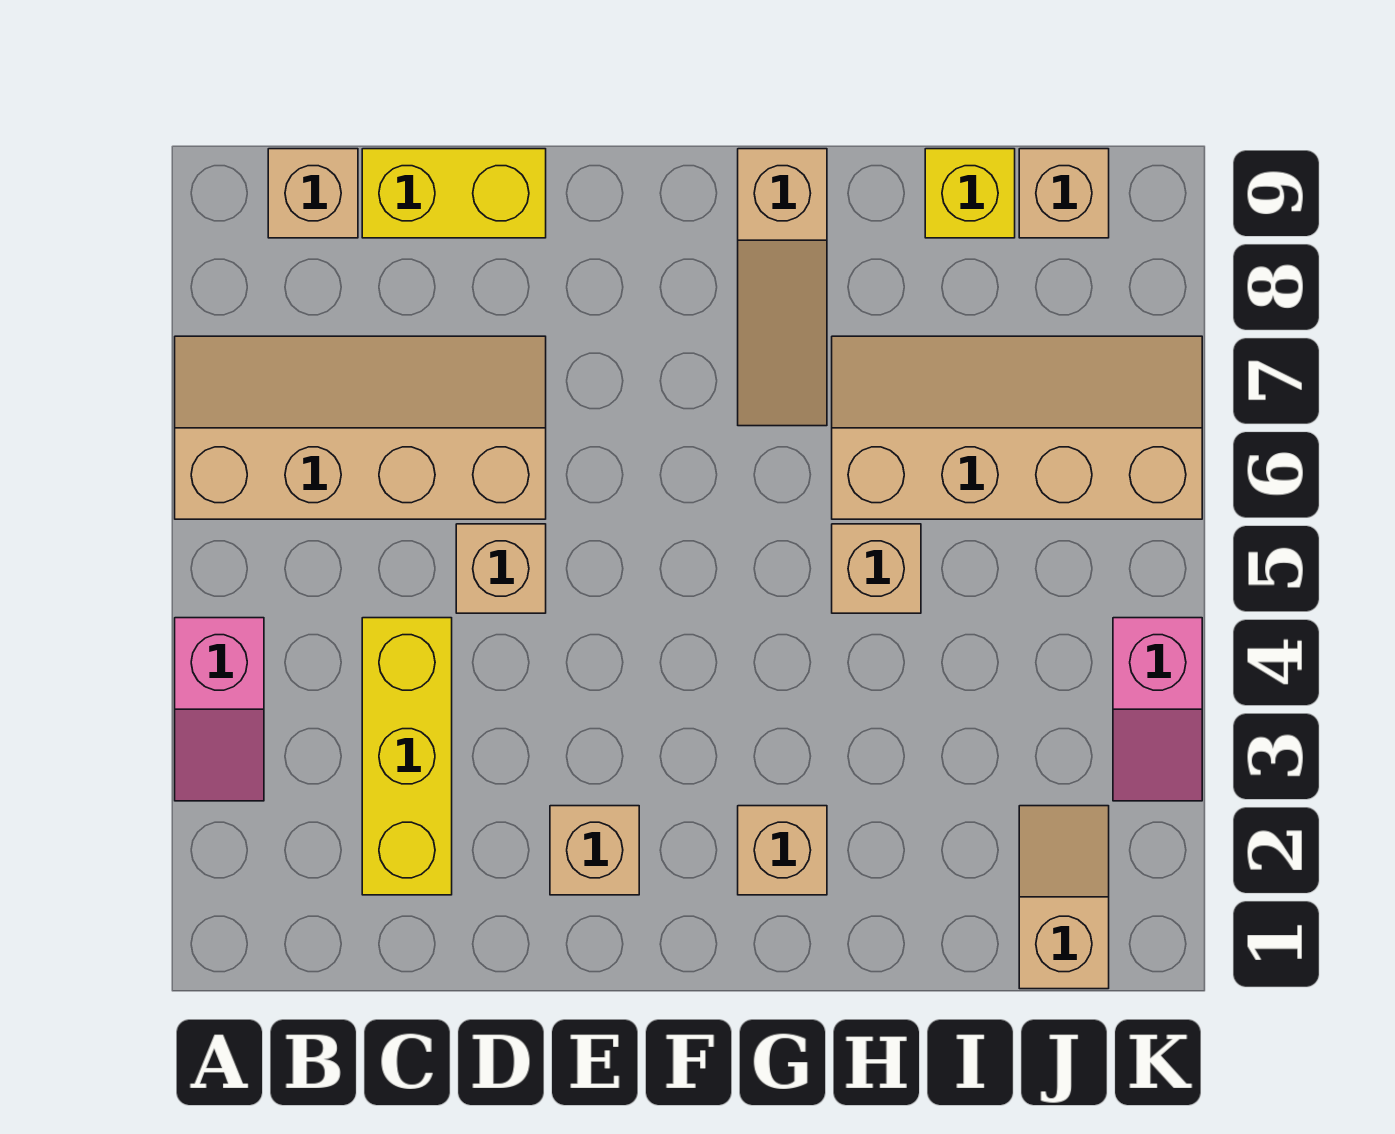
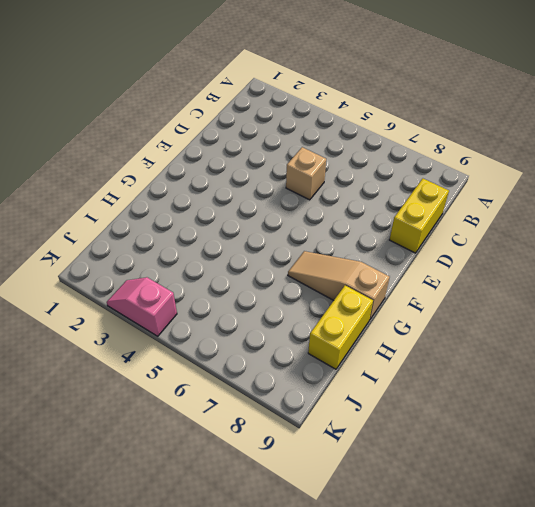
yellow brick H9:I9 level 1 -> yellow brick I9 level 1
none -> pink slope A3:A4 level 1 top 4
none -> tan slope A6:D7 level 1 top 6
none -> tan brick B9 level 1

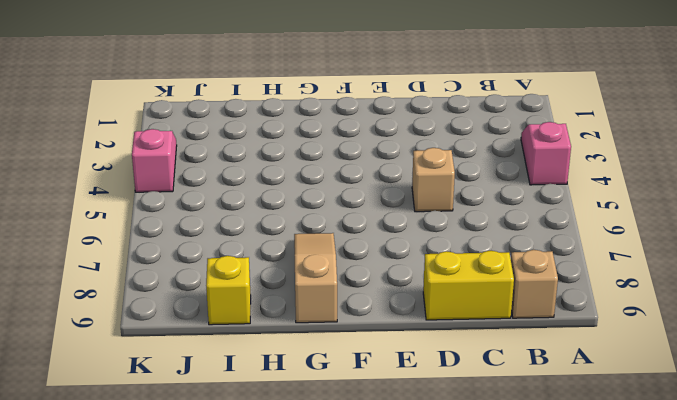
none -> tan slope A6:D7 level 1 top 6
none -> yellow brick C2:C4 level 1
none -> tan brick E2 level 1

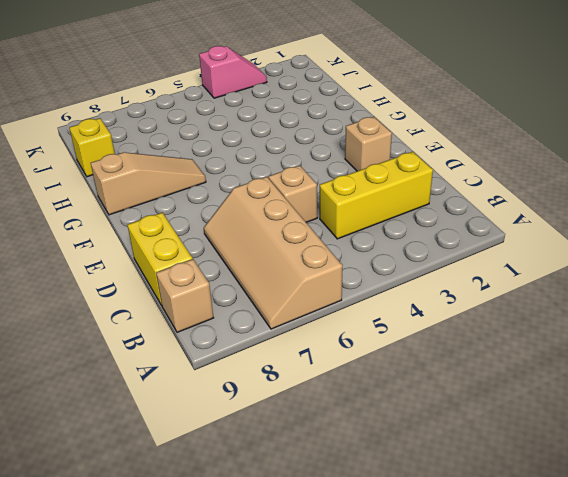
none -> pink slope A3:A4 level 1 top 4
none -> tan brick G2 level 1
none -> tan brick H5 level 1

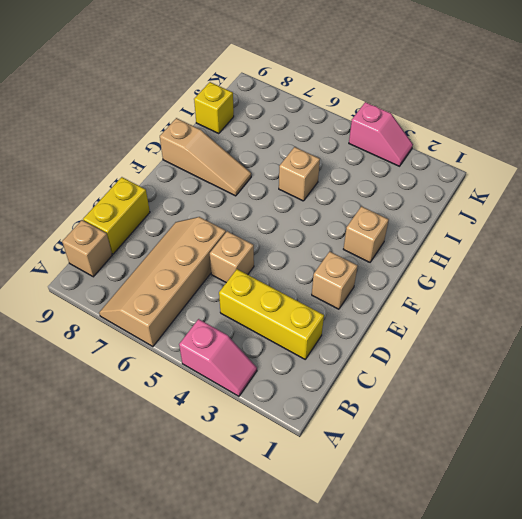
none -> tan slope H6:K7 level 1 top 6
none -> tan slope J1:J2 level 1 top 1
none -> tan brick J9 level 1

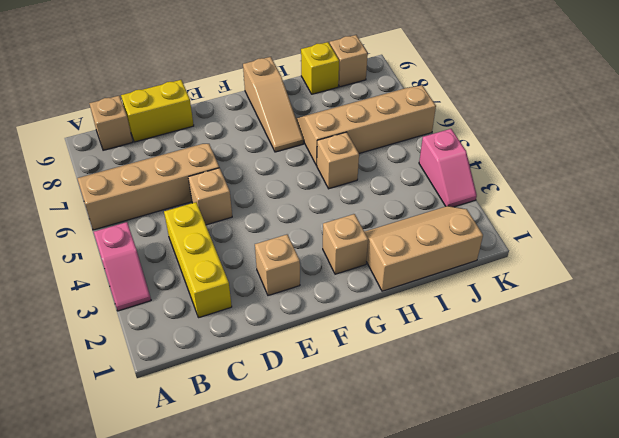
tan slope H1:J2 level 1 top 1 -> tan slope J1:J2 level 1 top 1

